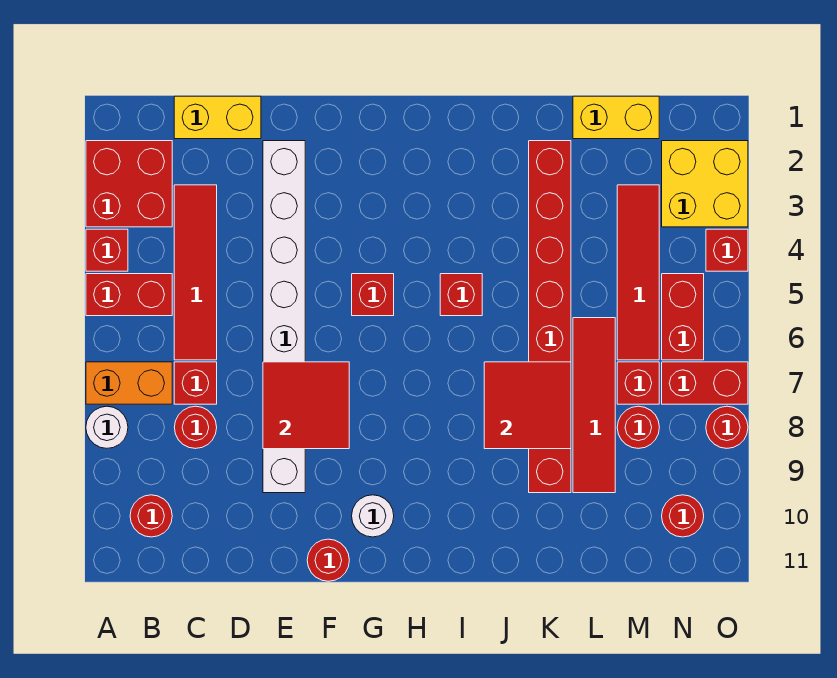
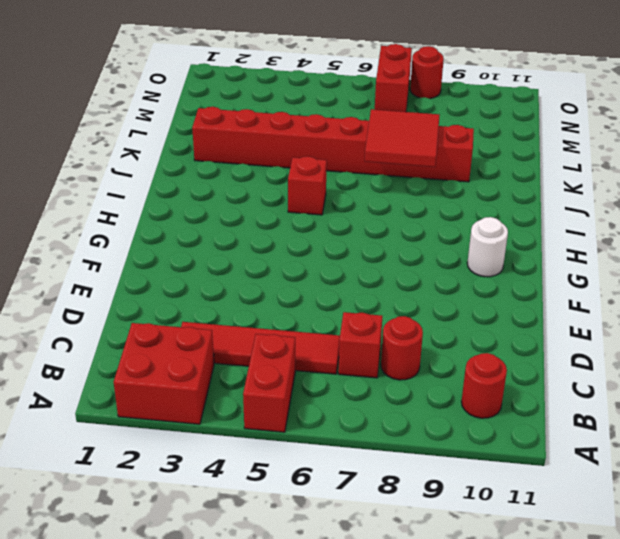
none -> red brick A4 level 1
none -> orange brick A7:B7 level 1
none -> white round brick A8 level 1

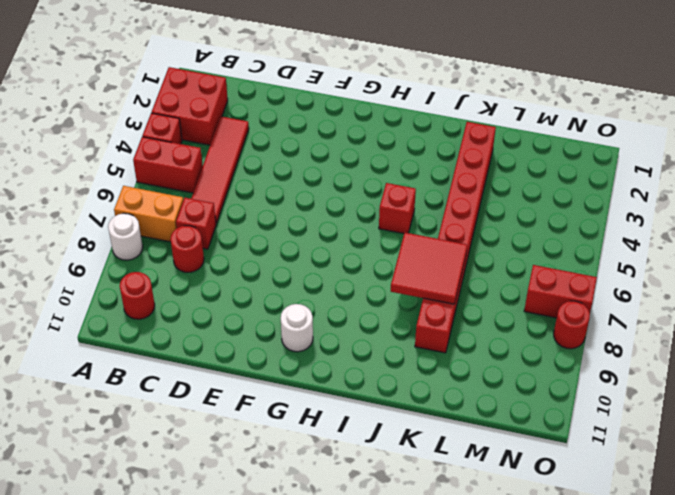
none -> yellow brick C1:D1 level 1
none -> white brick E2:E9 level 1
none -> red round brick F11 level 1

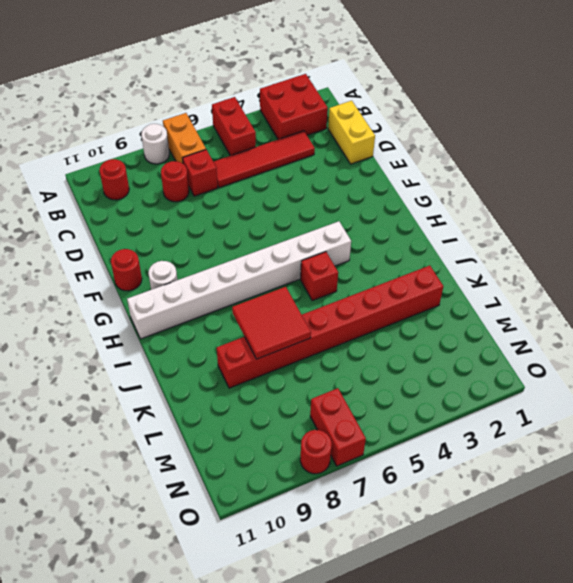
white brick H4:H11 level 1 -> white brick E2:E9 level 1
none -> red brick A4 level 1
none -> red brick G5 level 1
none -> yellow brick L1:M1 level 1

